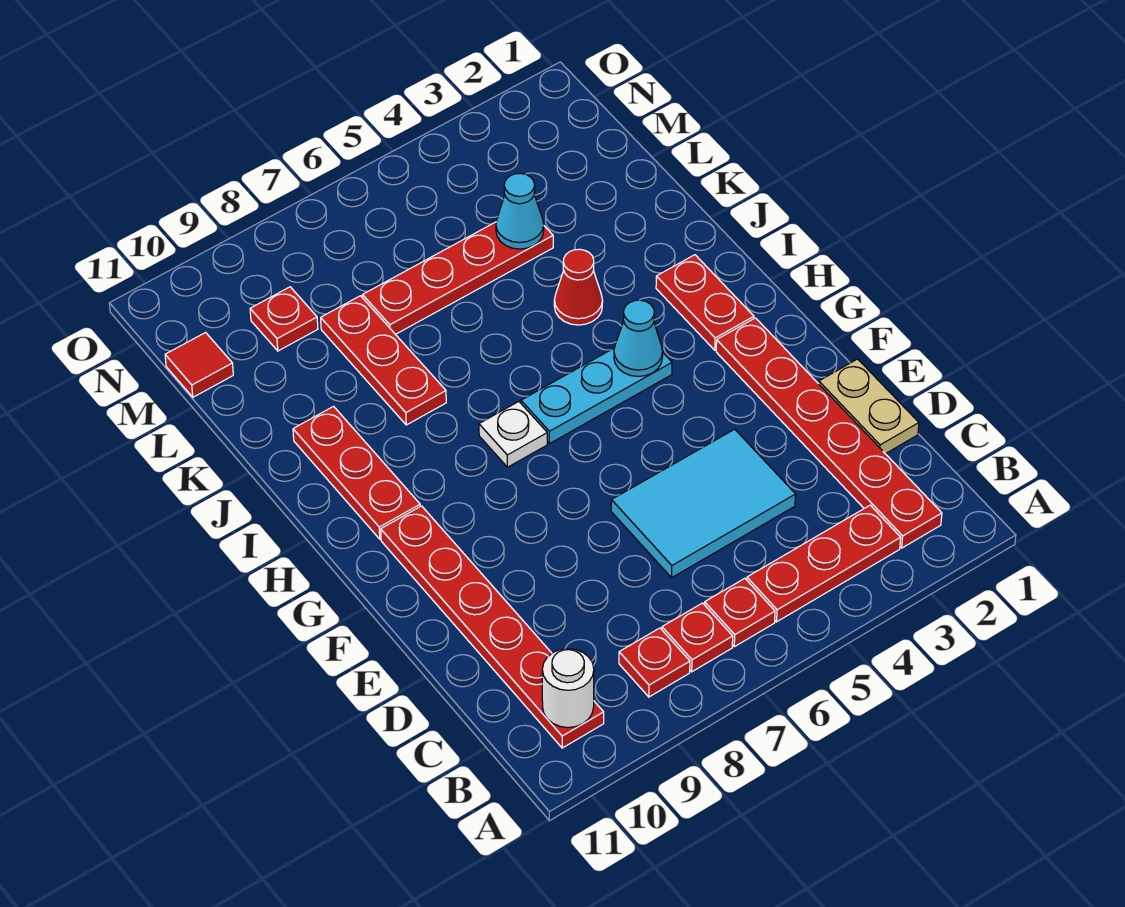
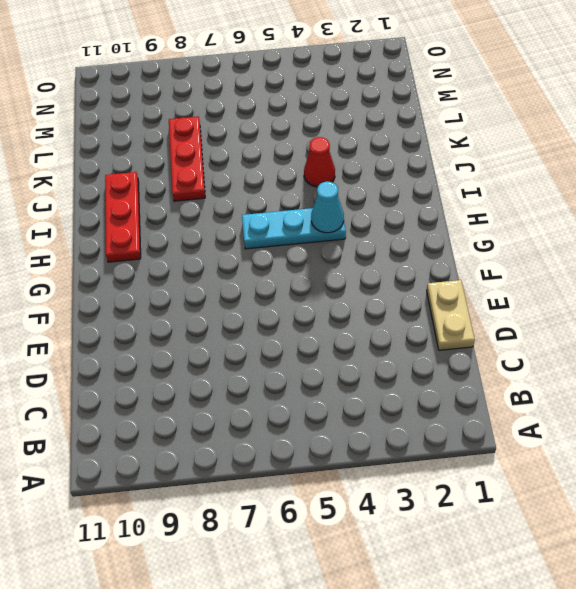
none -> red plate B2:G2 level 1
none -> red plate B3:B5 level 1
none -> red plate B6 level 1

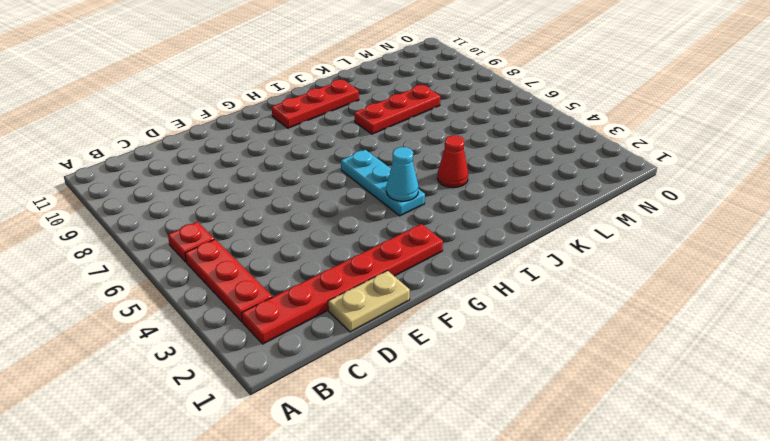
none -> red plate B7 level 1
none -> red plate B8 level 1
none -> red plate B10:G10 level 1

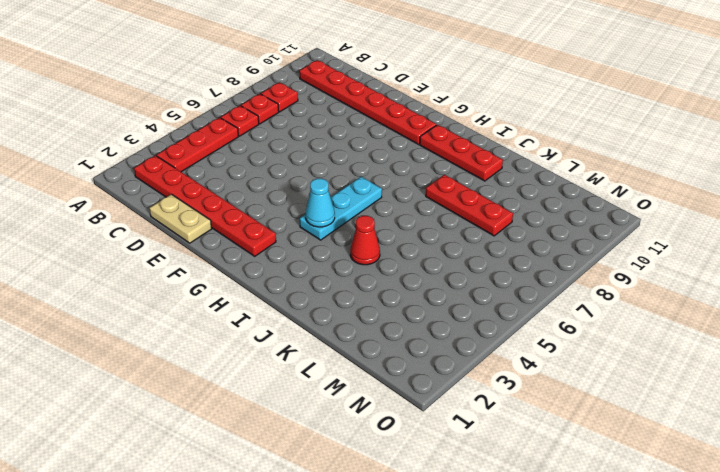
none -> cyan tile D4:E6 level 1
none -> red plate H2:I2 level 1
none -> white plate H7 level 1

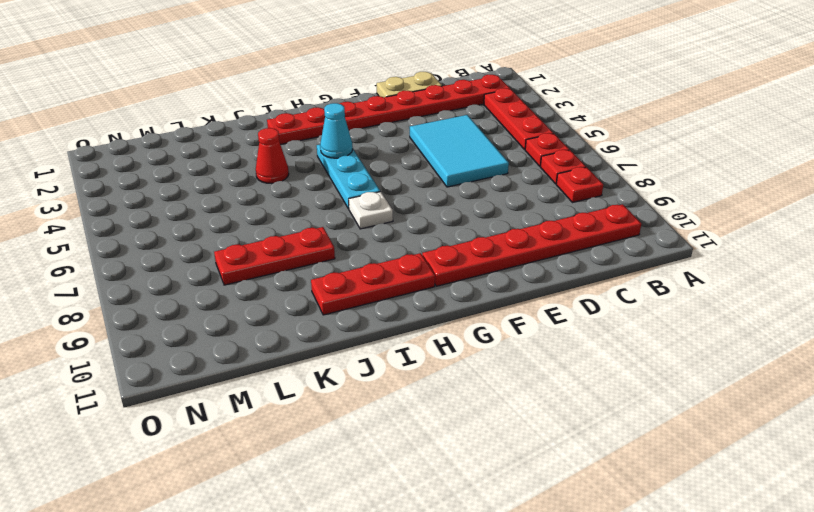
none -> red plate L4:L7 level 1
none -> red plate M9 level 1
none -> red tile M11 level 1

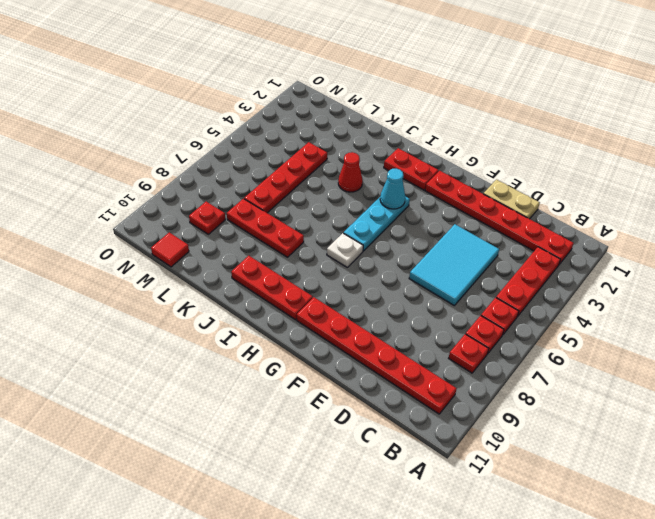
none -> white round brick B10 level 2
none -> cyan cone L4 level 2

